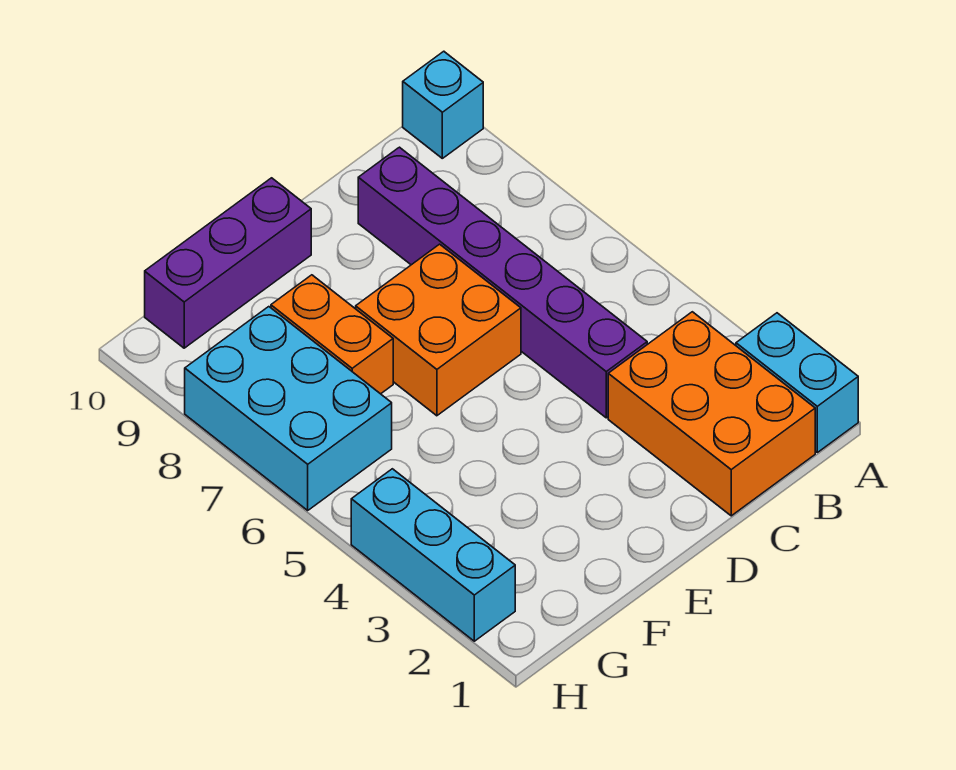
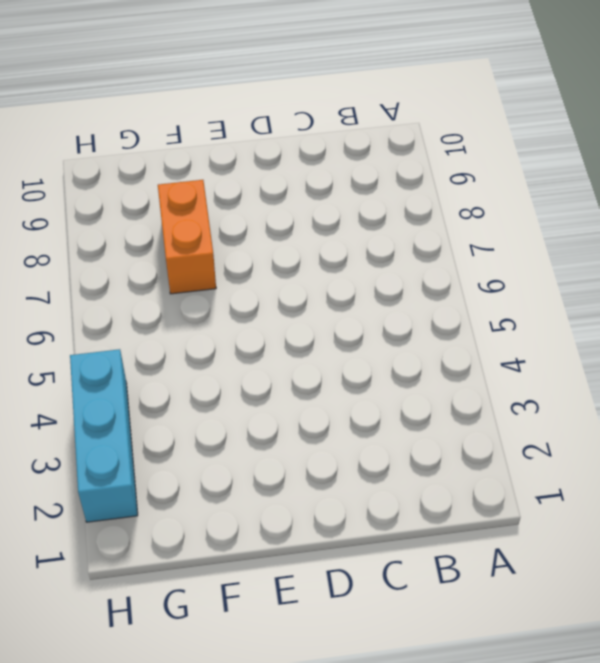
none -> cyan brick A1:A2 level 1
none -> cyan brick A10 level 1

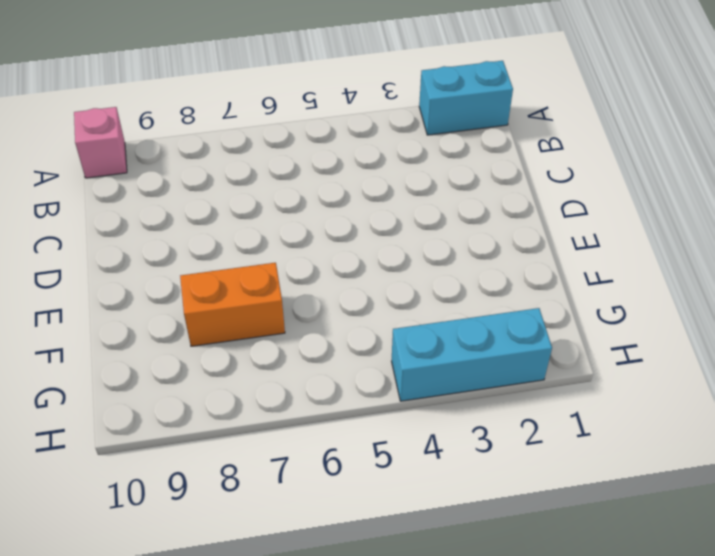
pink brick A10 level 1 -> cyan brick A10 level 1
none -> orange brick B1:C3 level 1
none -> purple brick C4:C9 level 1

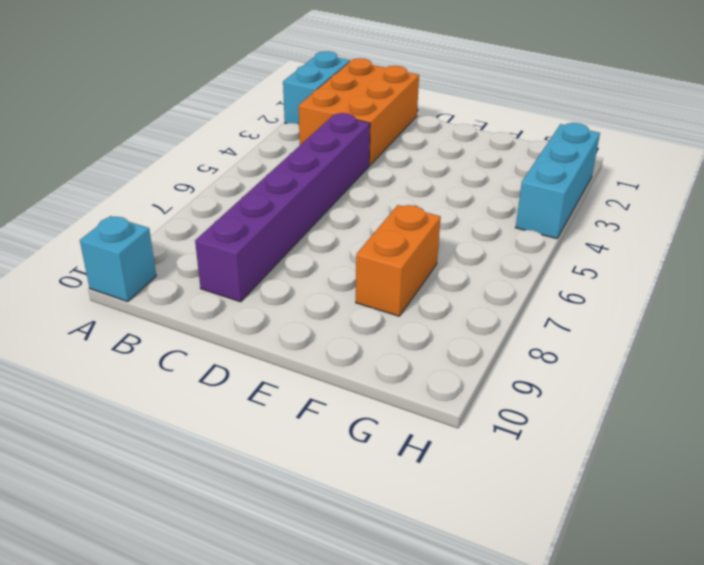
none -> orange brick D6:E7 level 1
none -> purple brick E10:G10 level 1

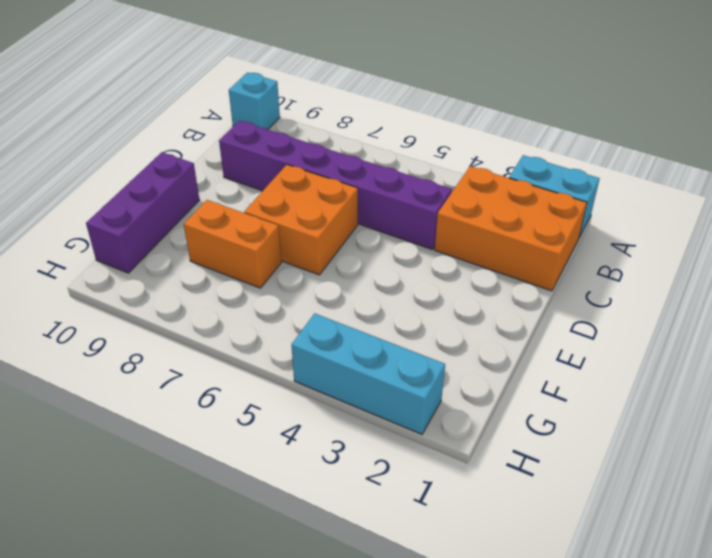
none -> cyan brick G6:H8 level 1

